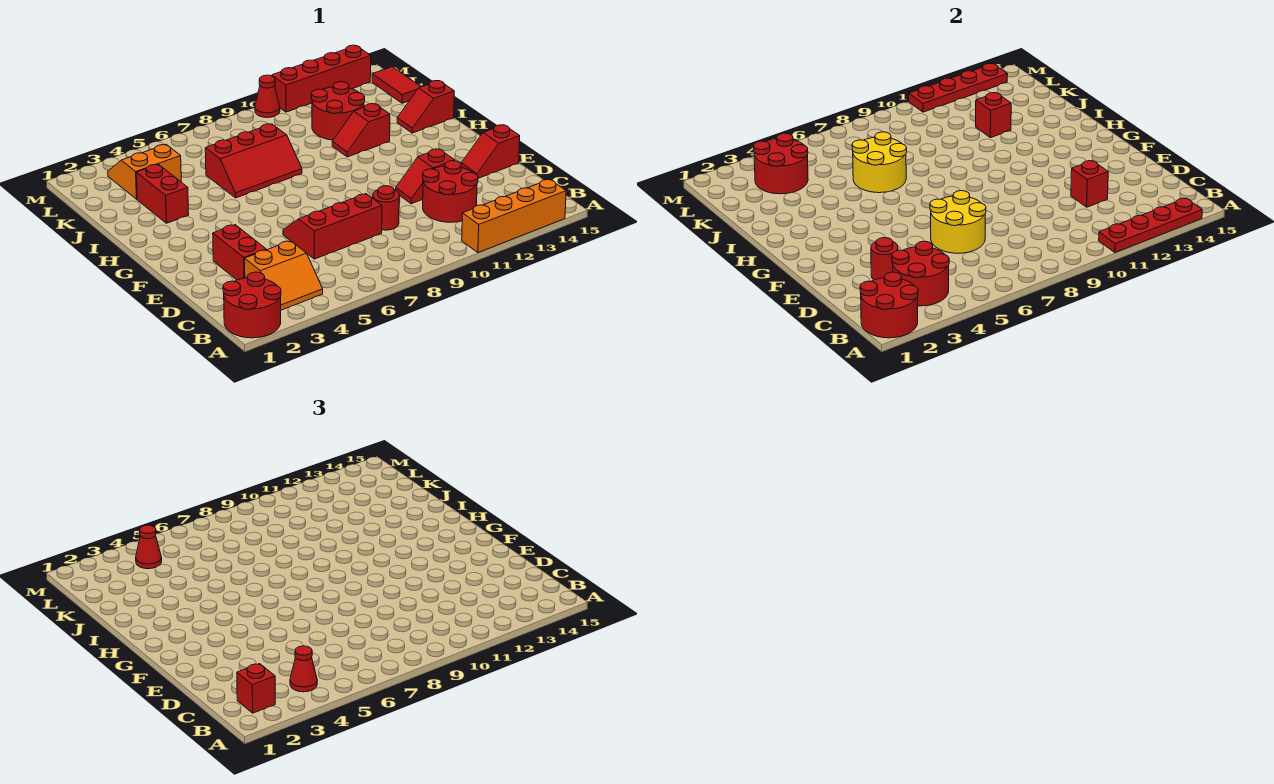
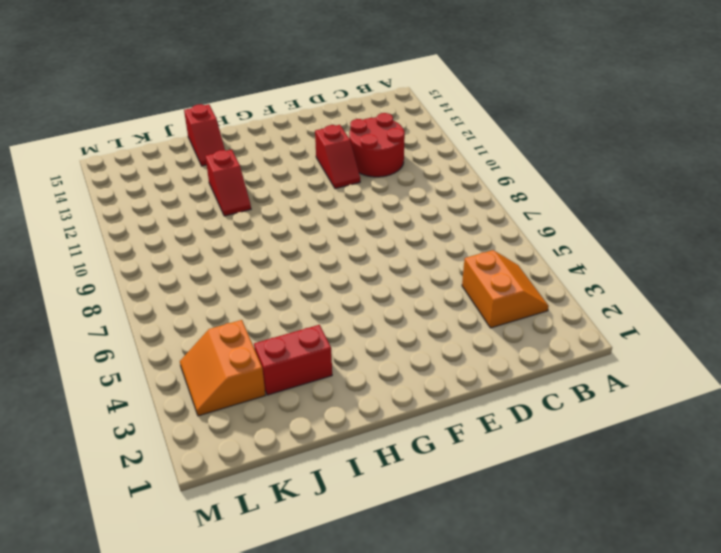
none -> red round brick A1:B2 level 1
none -> orange brick A11:A14 level 1
none -> red brick D3:E3 level 1
none -> red slope D6:E8 level 1 top D

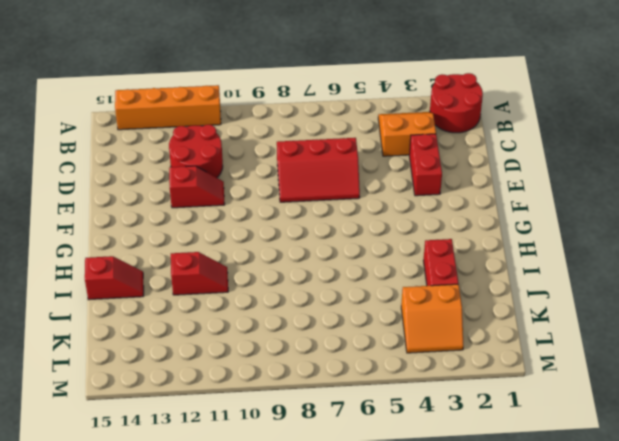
none -> red round brick D9 level 1
none -> red slope E14:E15 level 1 top 15
none -> red slope I6:J8 level 1 top J
none -> red round brick J11:K12 level 1

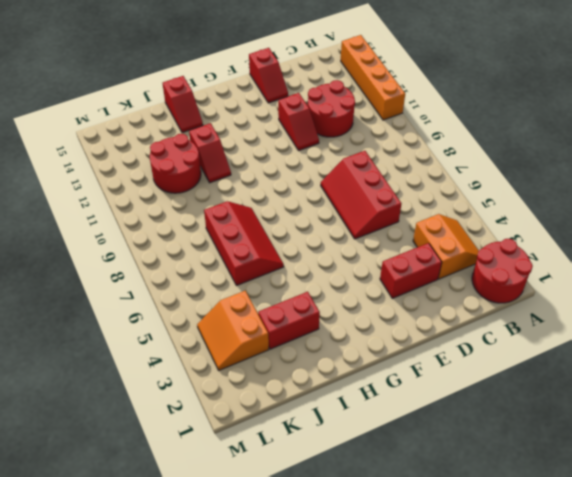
none -> red round brick D9 level 1
none -> red tile K15:L15 level 1
none -> red cone M10 level 1
none -> red brick M11:M14 level 1

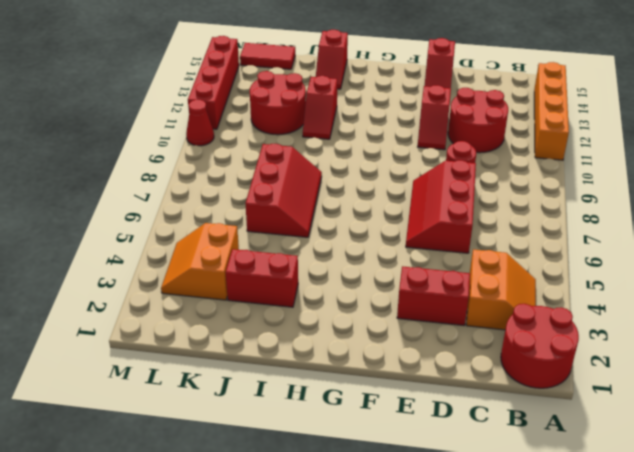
none -> red round brick A1:B2 level 2
none -> red plate A11:A14 level 2
none -> red round brick B3:C4 level 2
none -> red round brick D3 level 2

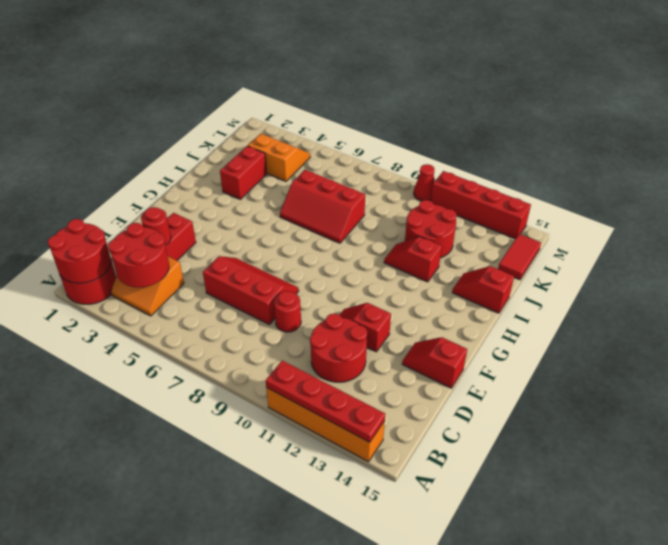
none -> yellow round brick D6:E7 level 2
none -> red brick D12 level 2
none -> yellow round brick I6:J7 level 2
none -> red brick J12 level 2

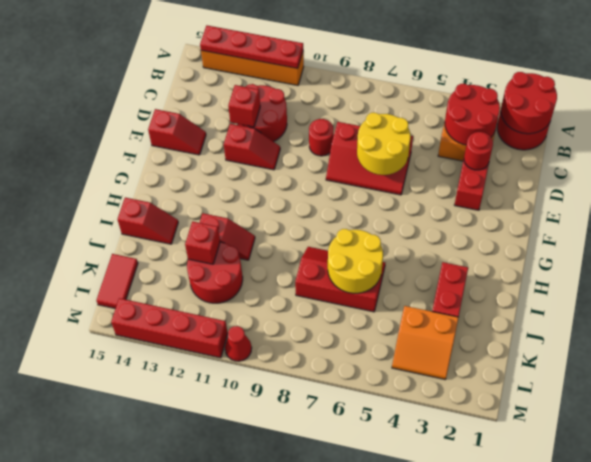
none -> red round brick K3:L4 level 2
none -> red plate M11:M14 level 2
none -> red brick B2 level 3
none -> red cone B4 level 3

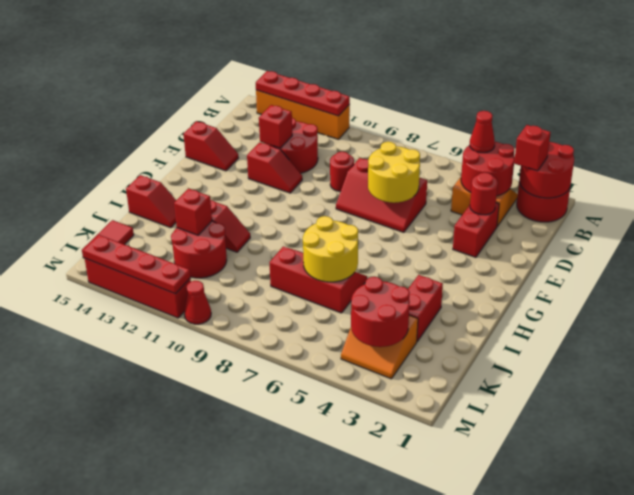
none -> red cone L4 level 3

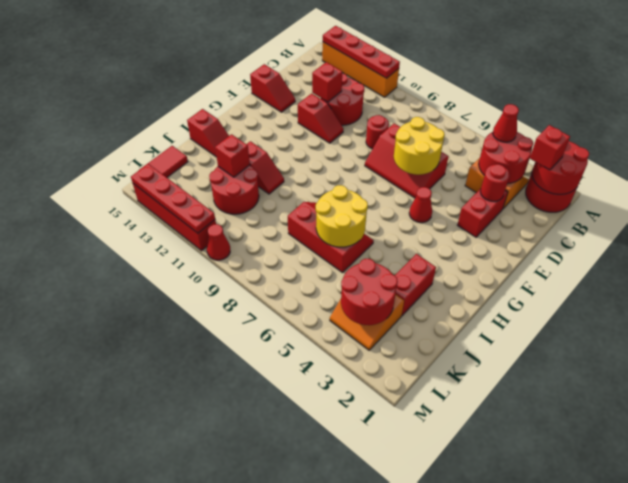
red cone F5 level 1 -> red cone L4 level 3

